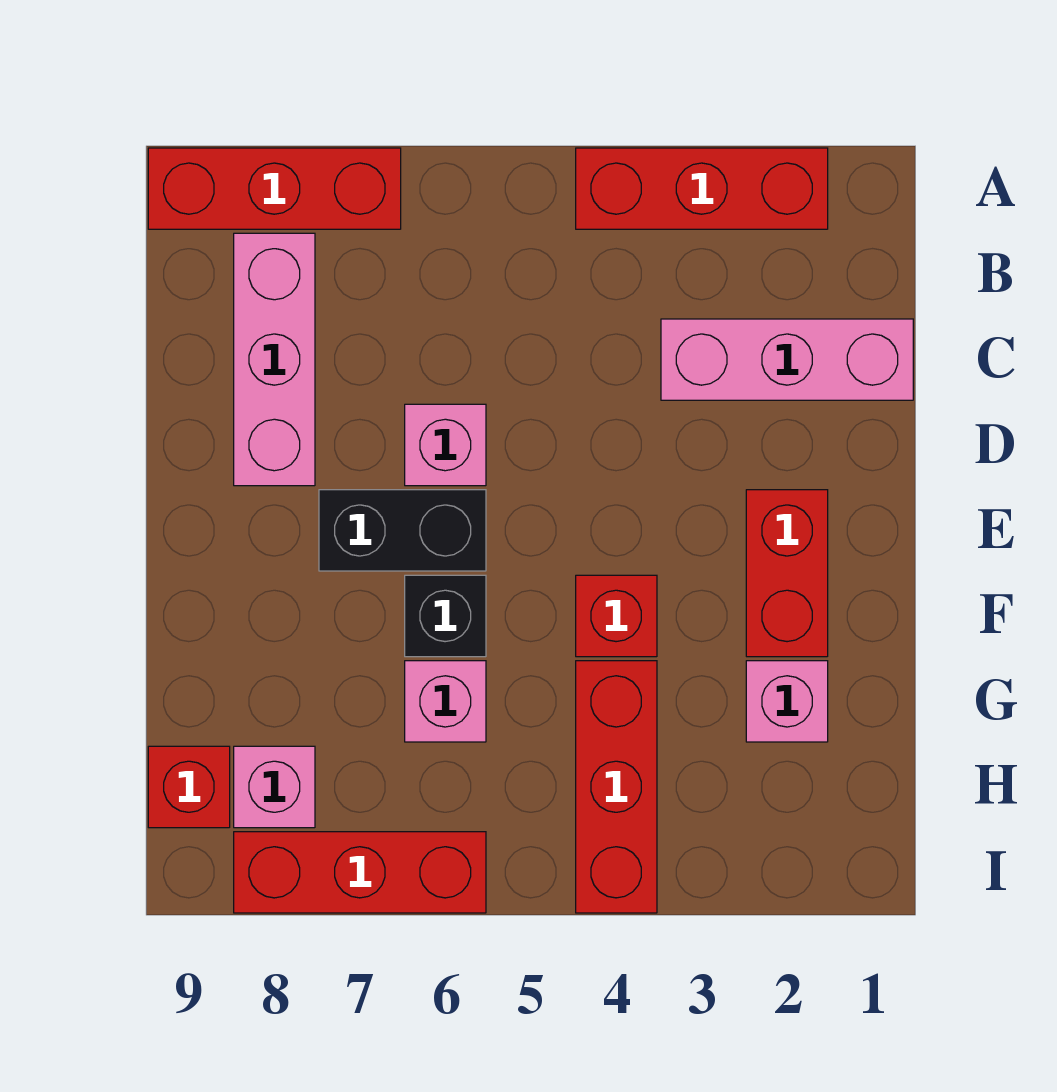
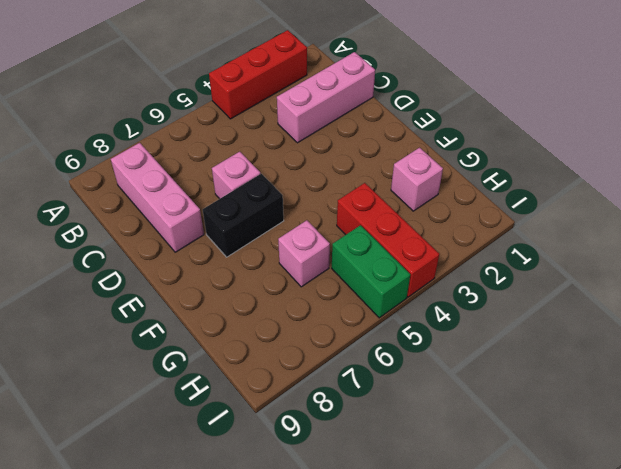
green brick H5:I5 level 1 -> none
none -> red brick A7:A9 level 1
none -> red brick E2:F2 level 1
none -> red brick F4 level 1

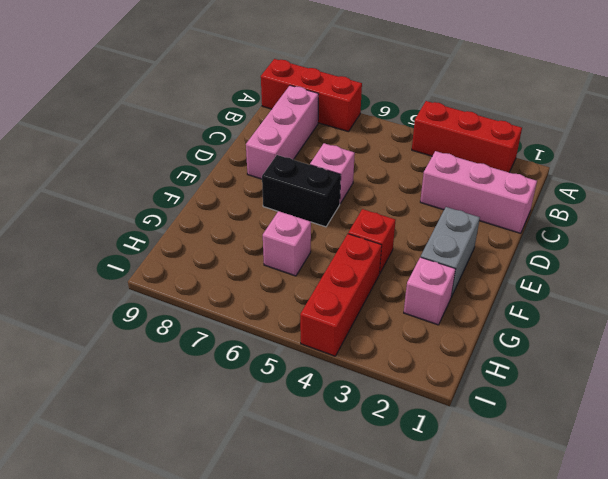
grey brick E2:F2 level 1 -> red brick E2:F2 level 1
none -> black brick F6 level 1
none -> pink brick H8 level 1
none -> red brick H9 level 1

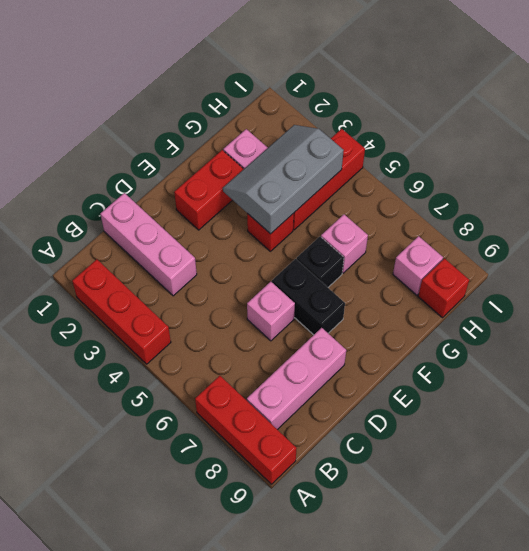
grey slope F3:H4 level 2 top 4 -> none
none -> red brick I6:I8 level 1

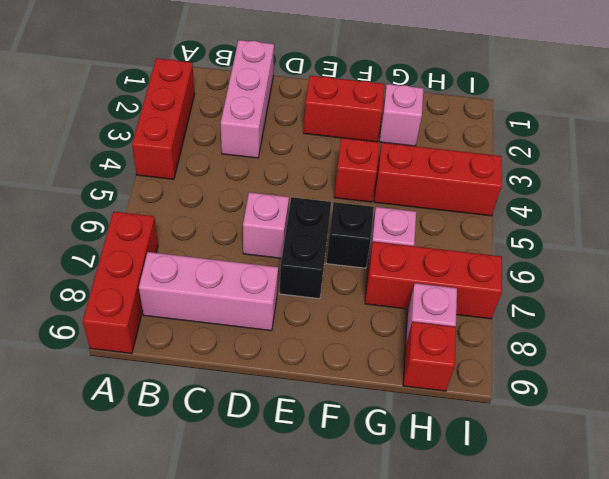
red brick G7:I7 level 1 -> red brick I6:I8 level 1

